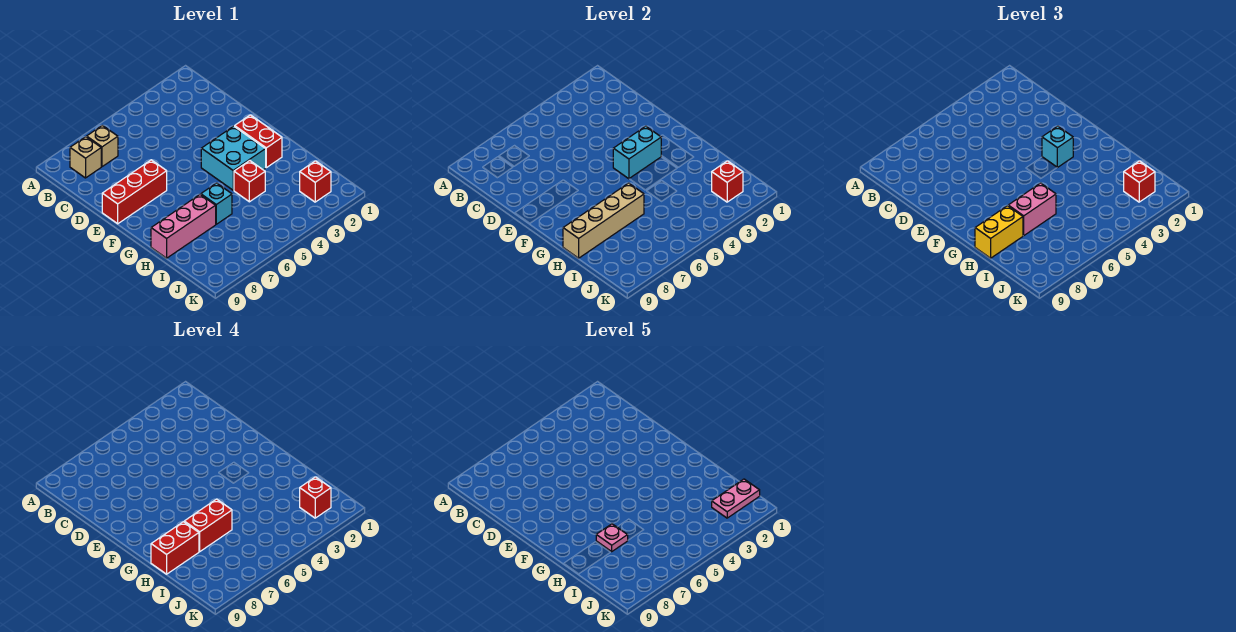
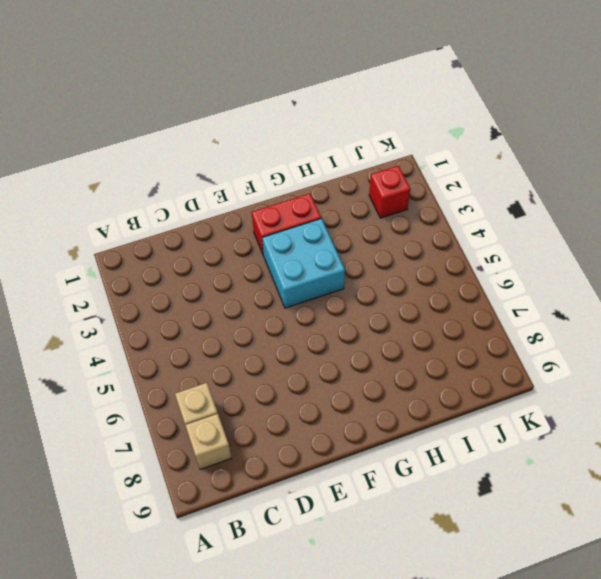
none -> red brick E7:E9 level 1
none -> red brick H4 level 1
none -> cyan brick H6 level 1

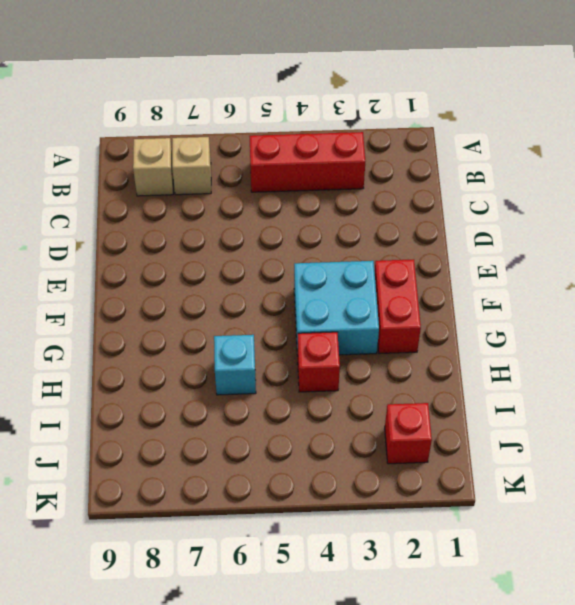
red brick B3:B5 level 1 -> red brick E7:E9 level 1
none -> pink brick H7:H9 level 1
none -> cyan brick F3:F4 level 2
none -> tan brick H6:H9 level 2

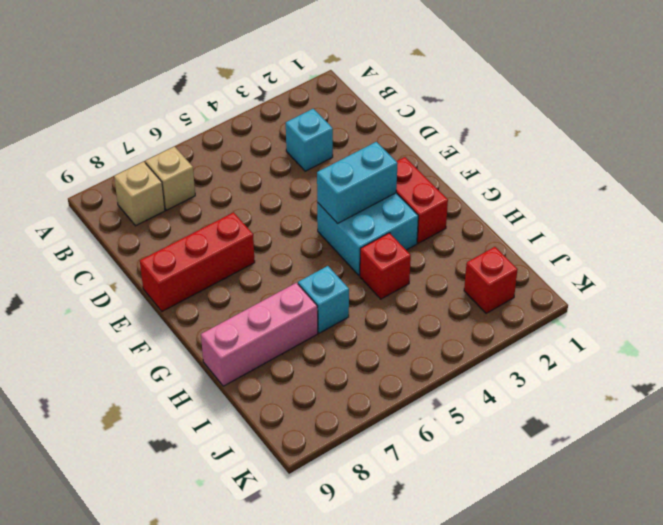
cyan brick C3 level 1 -> cyan brick F3 level 3
none -> tan brick H6:H9 level 2
none -> red brick J2 level 2
none -> pink brick H6:H7 level 3

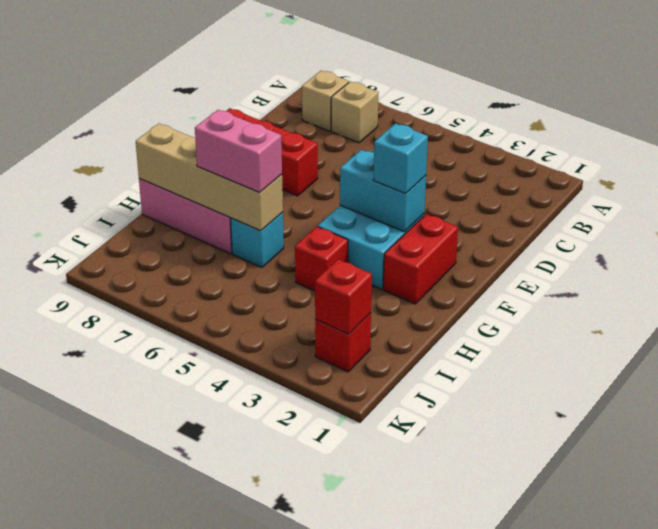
none -> yellow brick H8:H9 level 3
none -> red brick J2 level 3
none -> red brick H6:H7 level 4

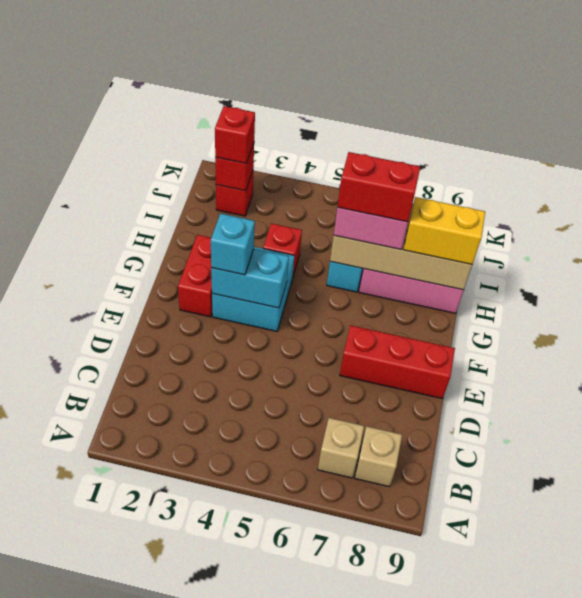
none -> red brick H8:H9 level 4
none -> red brick J2 level 4
none -> pink plate H7 level 5

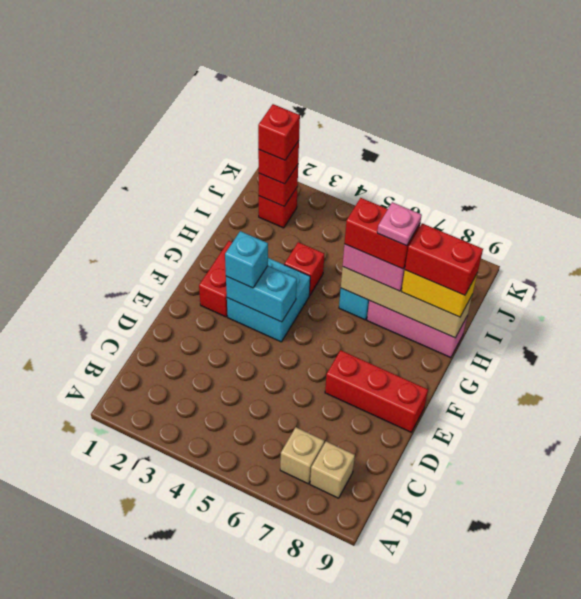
none -> pink plate J1:J2 level 5

